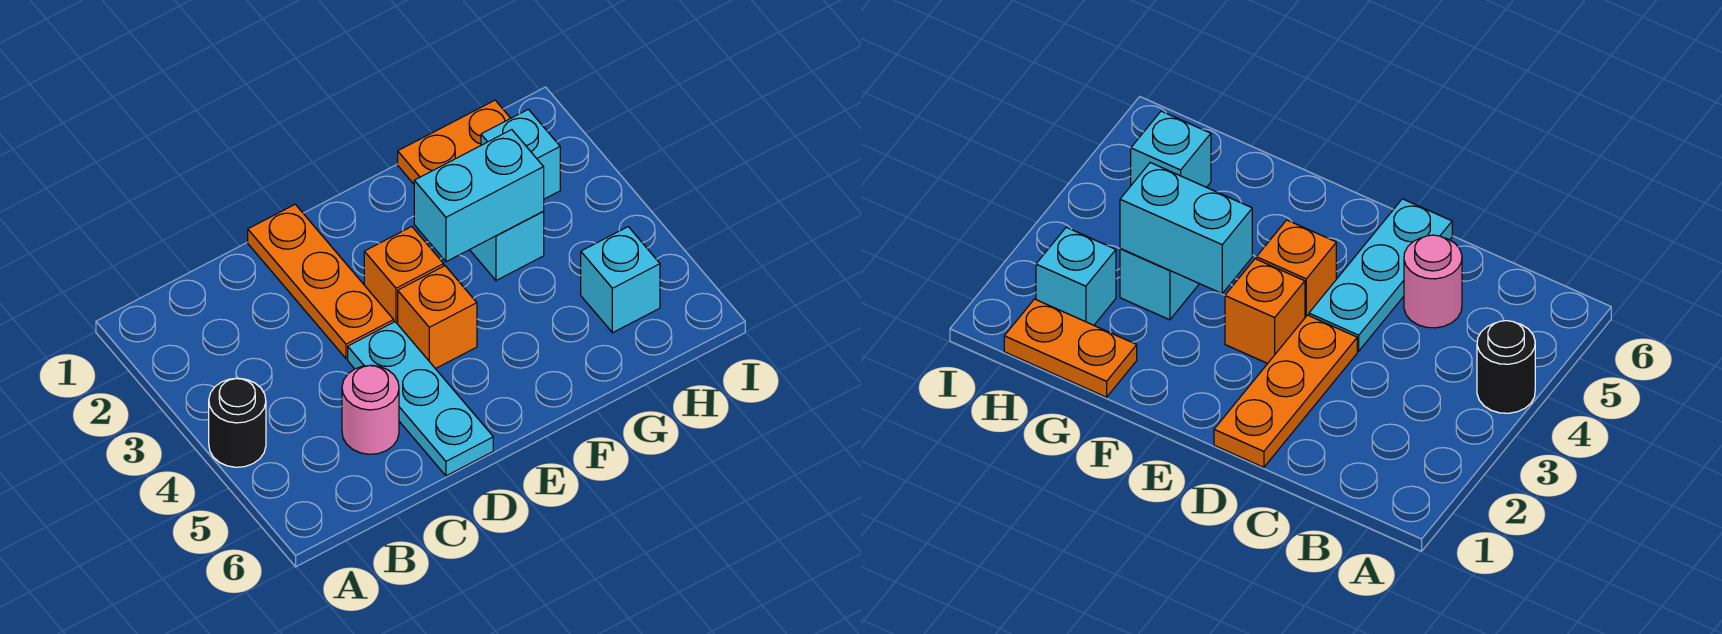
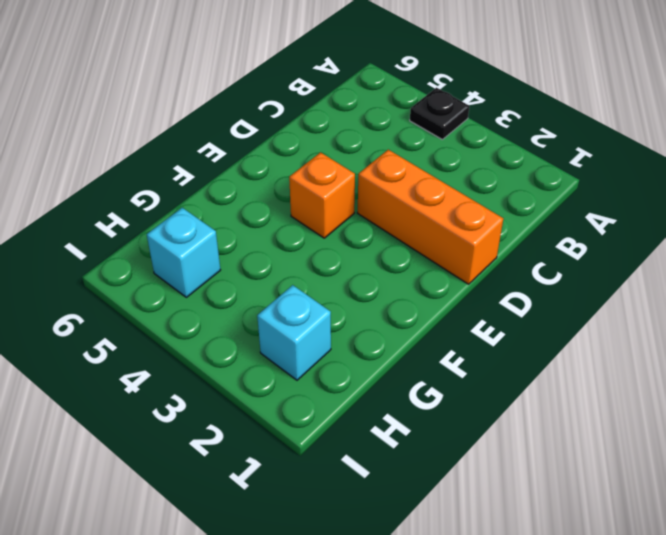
black plate A4 level 1 -> black round brick A4 level 1
orange brick D1:D3 level 1 -> orange plate D1:D3 level 1
none -> pink round brick C5 level 1
none -> cyan plate D4:D6 level 1

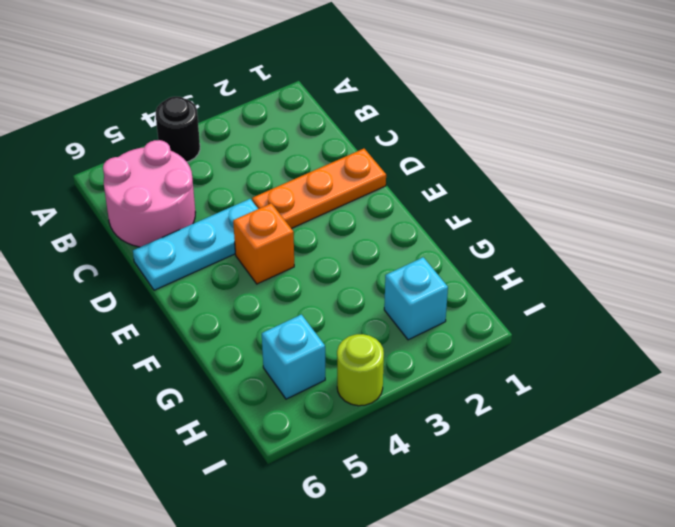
pink round brick B5:C6 level 1 -> pink round brick C5 level 1
lime round brick I4 level 1 -> none
none -> orange brick E3 level 1
none -> orange plate G1:H1 level 1

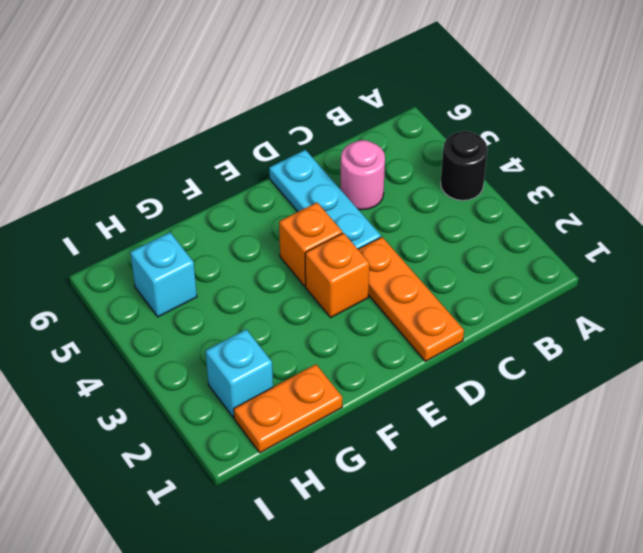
none -> cyan brick G3 level 1
none -> cyan brick F3:G3 level 2

